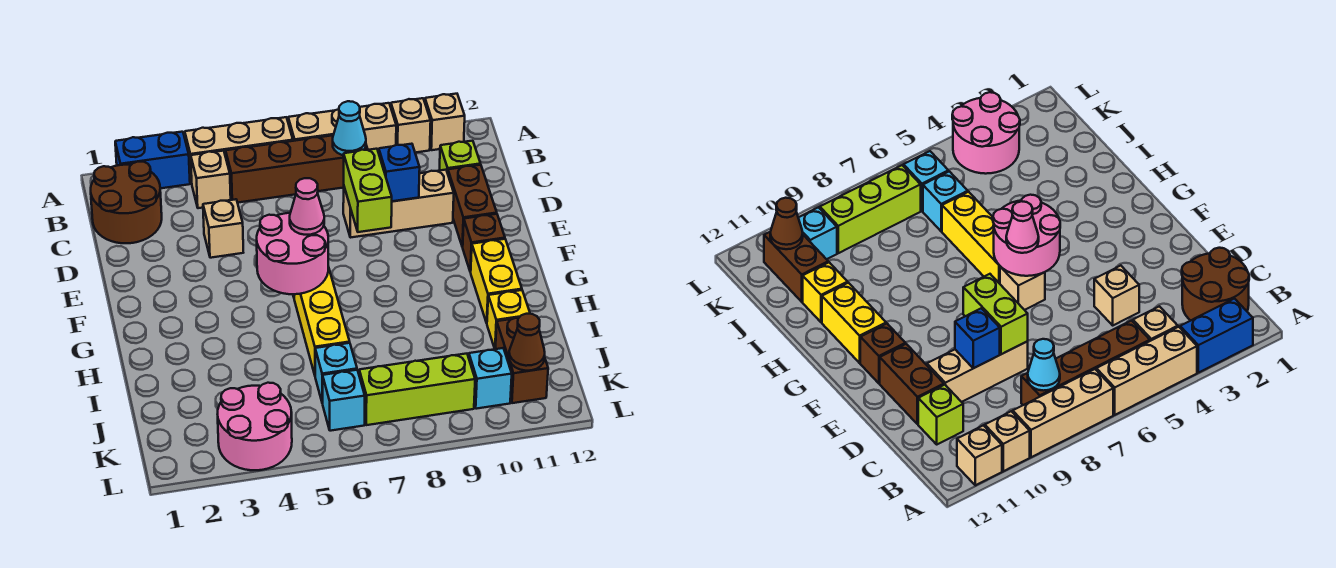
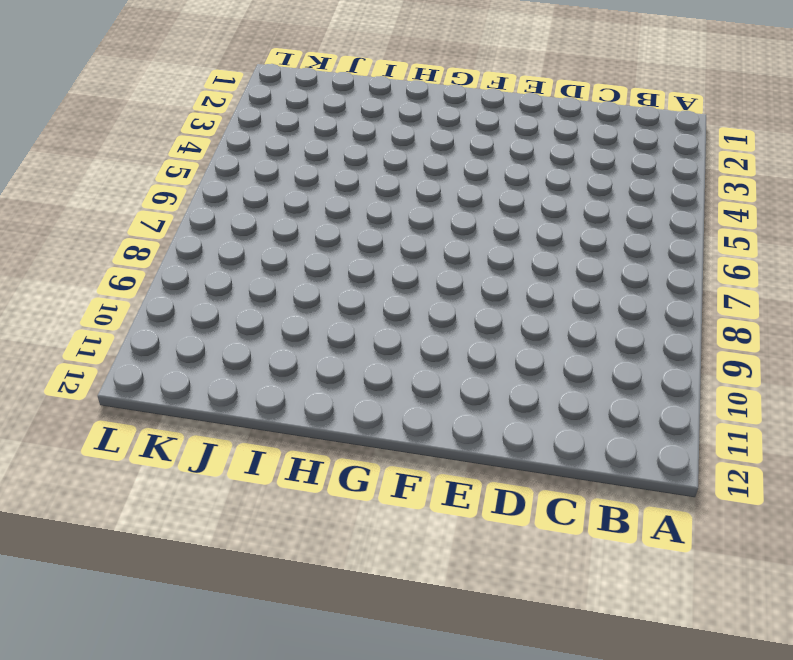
none -> blue brick A2:A3 level 1
none -> tan brick A4:A6 level 1
none -> tan brick A7:A9 level 1

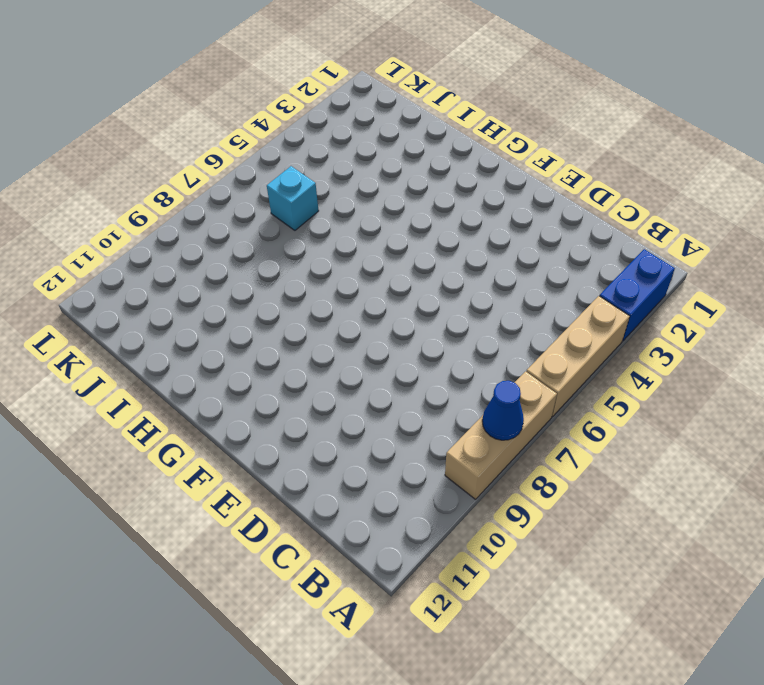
blue cone A8 level 2 -> none
none -> tan brick A10 level 1
none -> tan brick A11 level 1
none -> brown round brick B1:C2 level 1

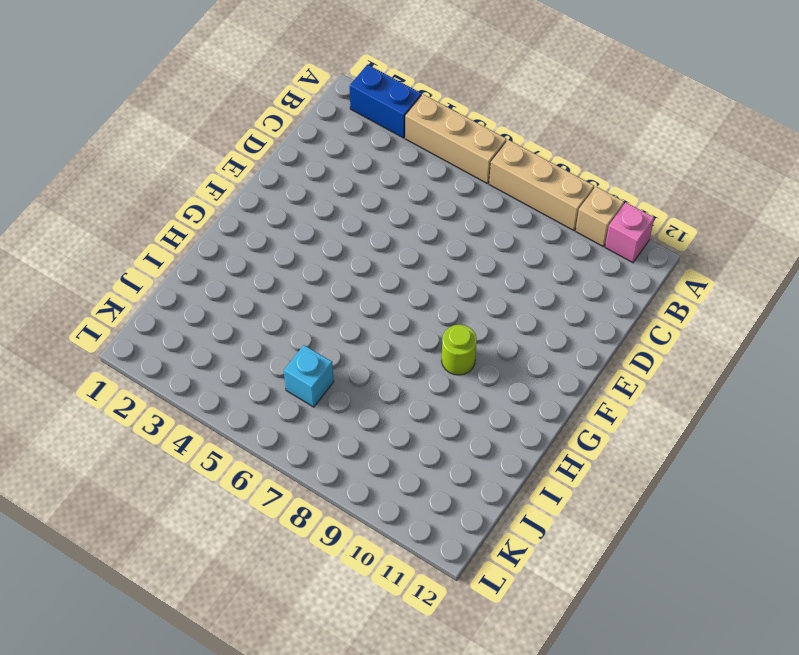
pink brick A11 level 1 -> tan brick A11 level 1
lime round brick G9 level 1 -> none
none -> brown round brick B1:C2 level 1
none -> tan brick B4 level 1
none -> brown brick B5:B8 level 1

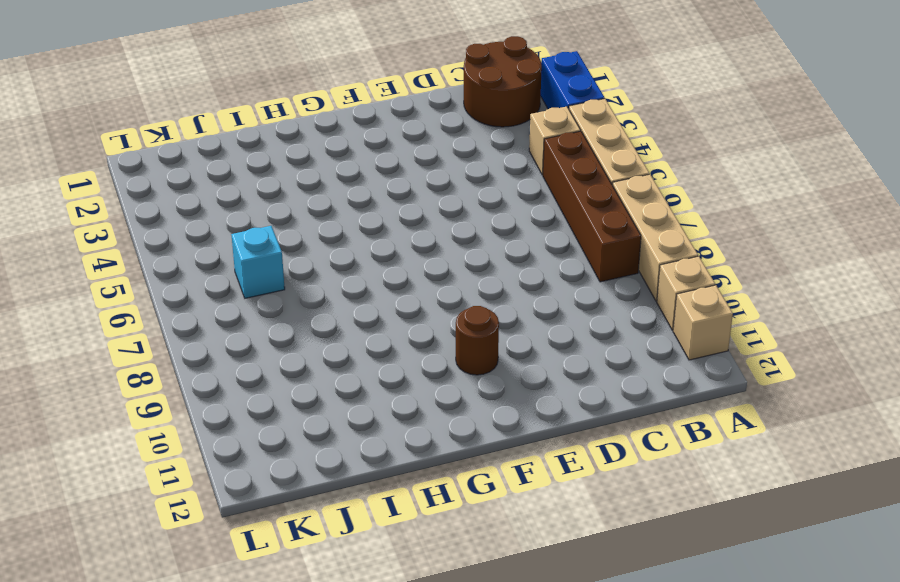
brown round brick F10 level 1 -> none
none -> lime brick C11 level 1
none -> tan brick D4 level 1
none -> tan brick D8:D10 level 1

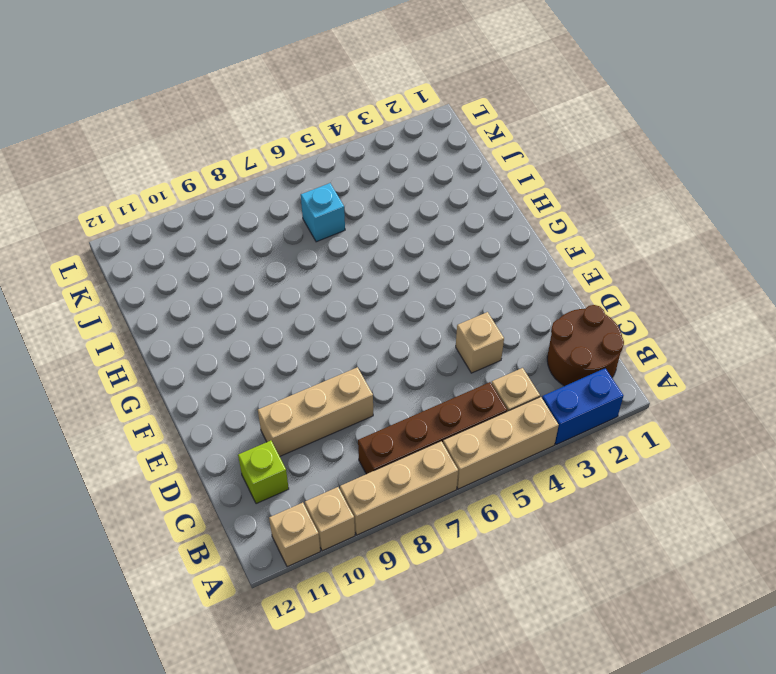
none -> brown brick D11:E11 level 1
none -> tan brick F6 level 1
none -> brown brick F11 level 1

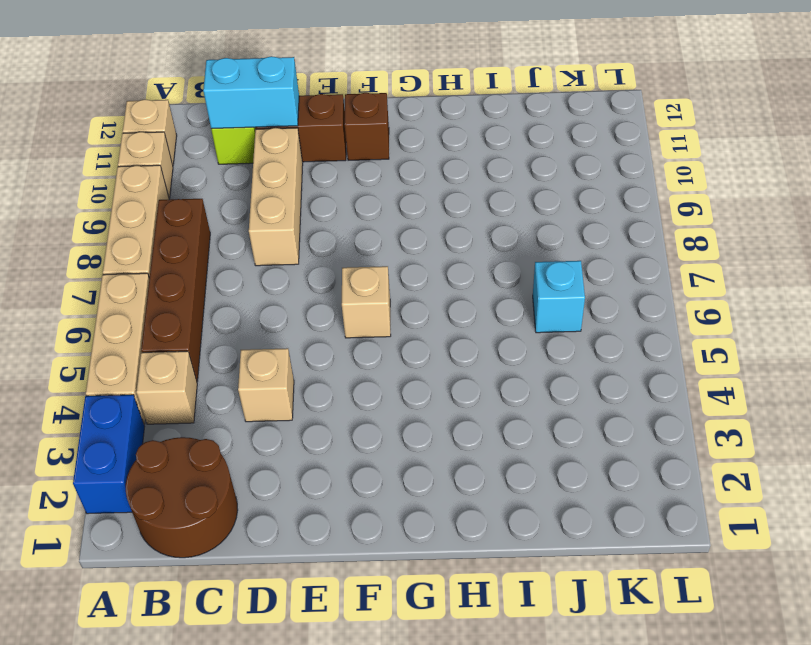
cyan brick C11:D11 level 2 -> none
none -> yellow brick G6:I6 level 1
none -> yellow brick G11:H11 level 1
none -> yellow brick I11 level 1

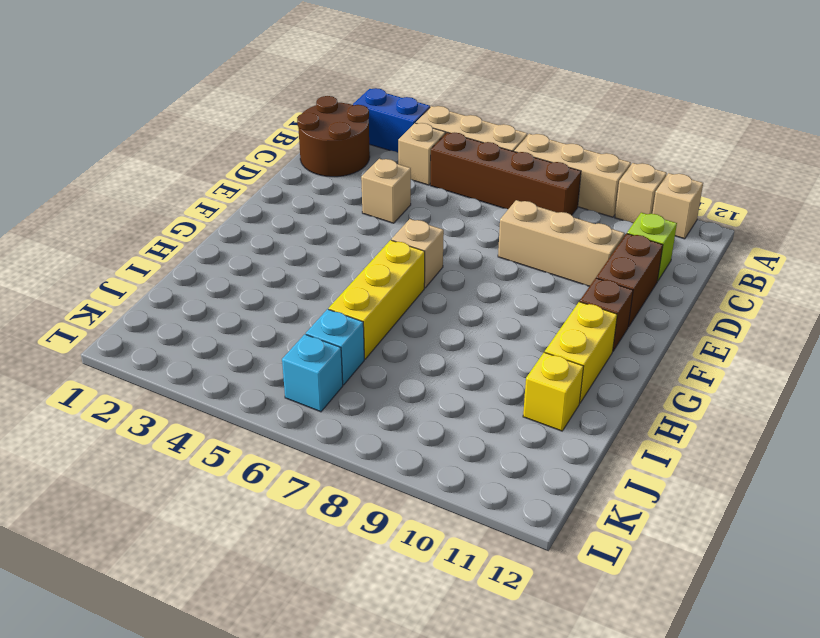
none -> brown brick J11:K11 level 1
none -> pink round brick K3:L4 level 1
none -> lime brick K7:K9 level 1

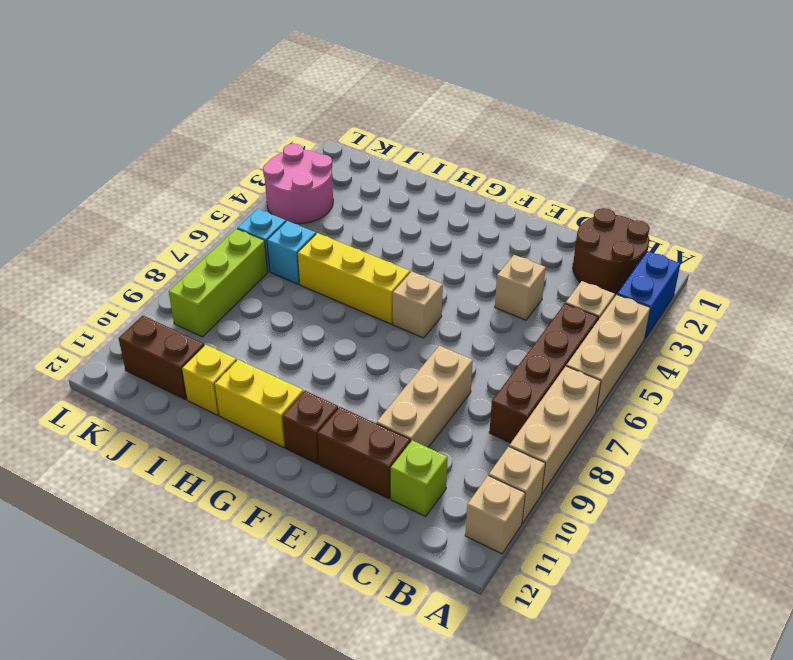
none -> cyan brick K10 level 1
none -> cyan cone B8 level 2
none -> lime brick D8:E8 level 2

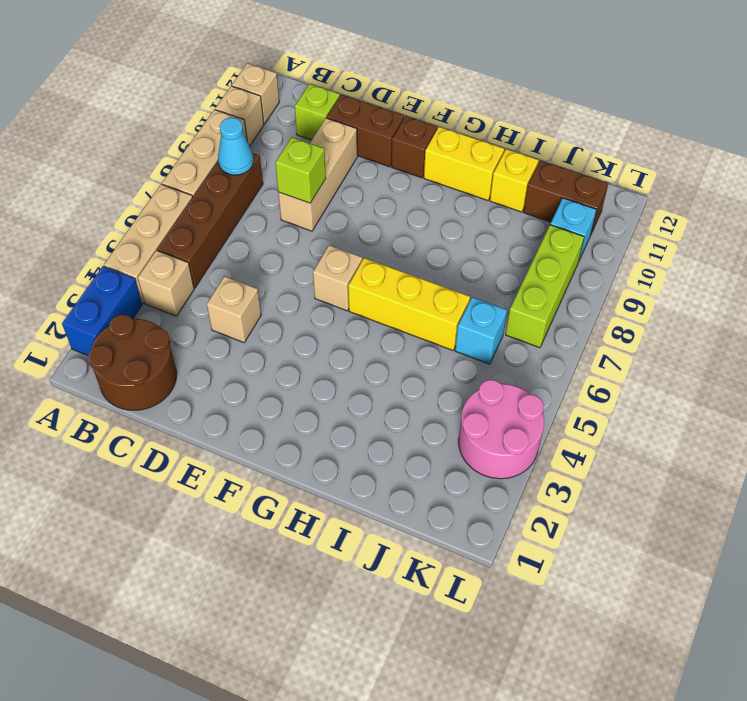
lime brick D8 level 2 -> lime brick D8:E8 level 2
none -> cyan brick K6 level 1
none -> blue brick D9 level 2
none -> pink round brick F5:G6 level 2

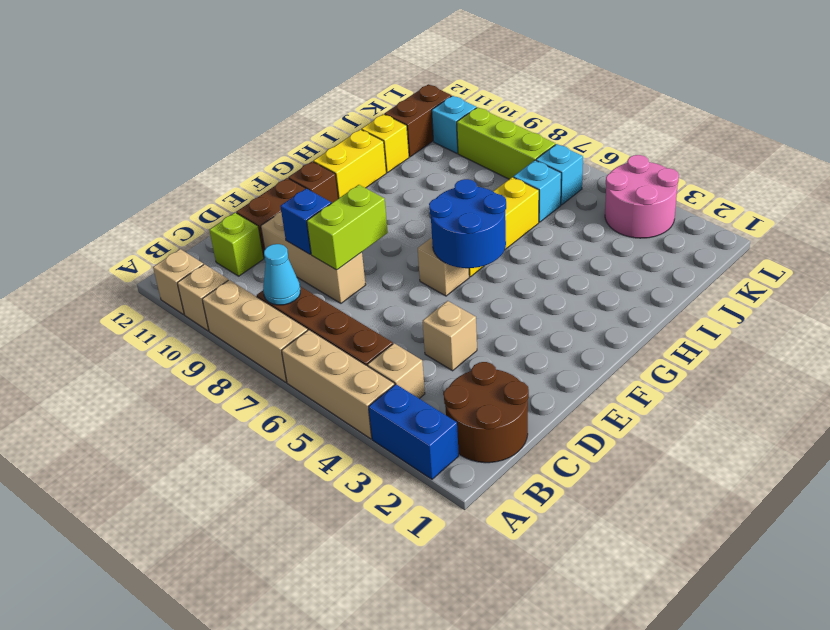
blue round brick F5:G6 level 2 -> pink round brick F5:G6 level 2
none -> brown cone K11 level 2
none -> pink cone F6 level 3

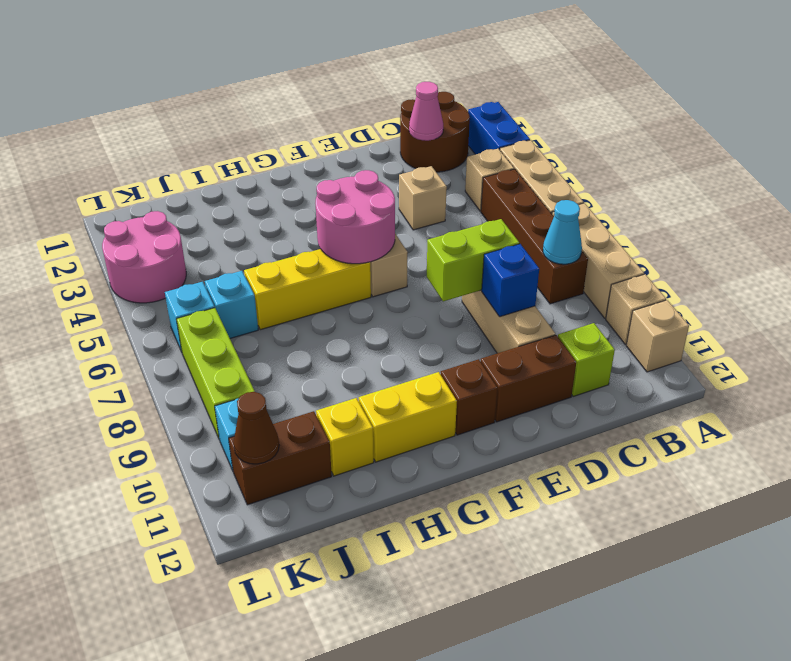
pink cone C2 level 2 -> pink cone F6 level 3

